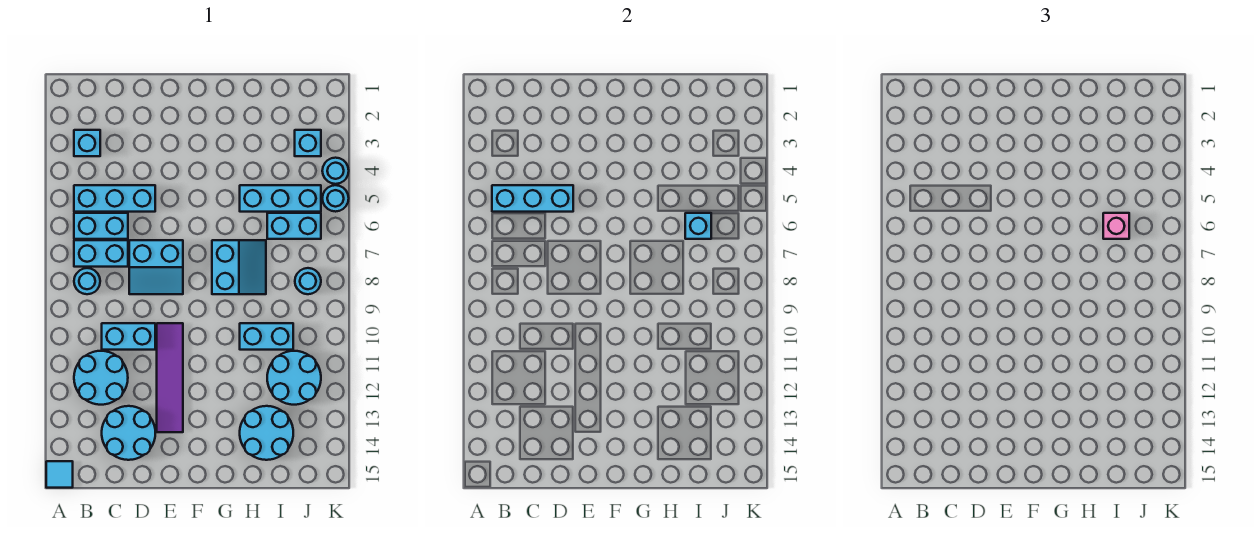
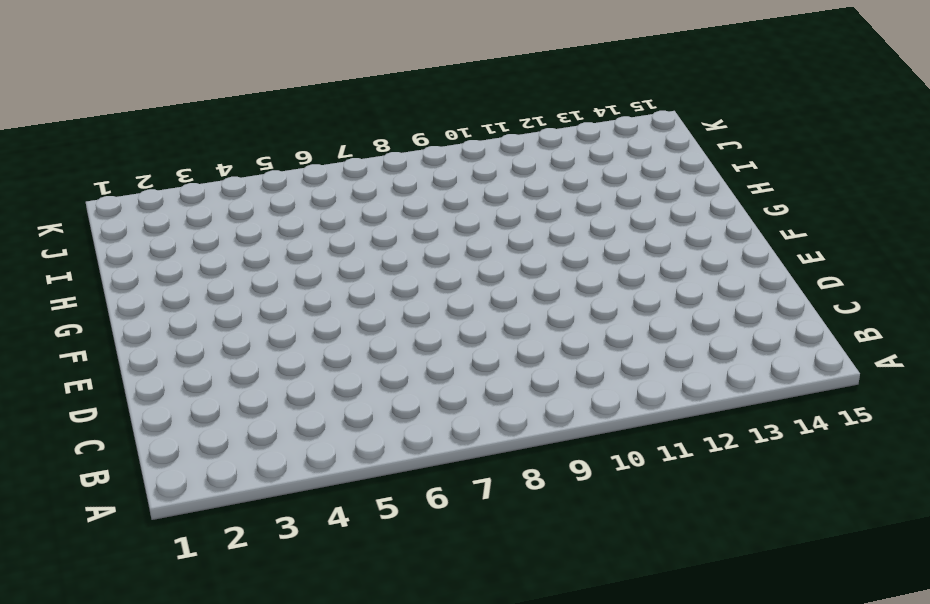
none -> cyan tile A15 level 1
none -> cyan brick B3 level 1
none -> cyan brick B5:D5 level 1

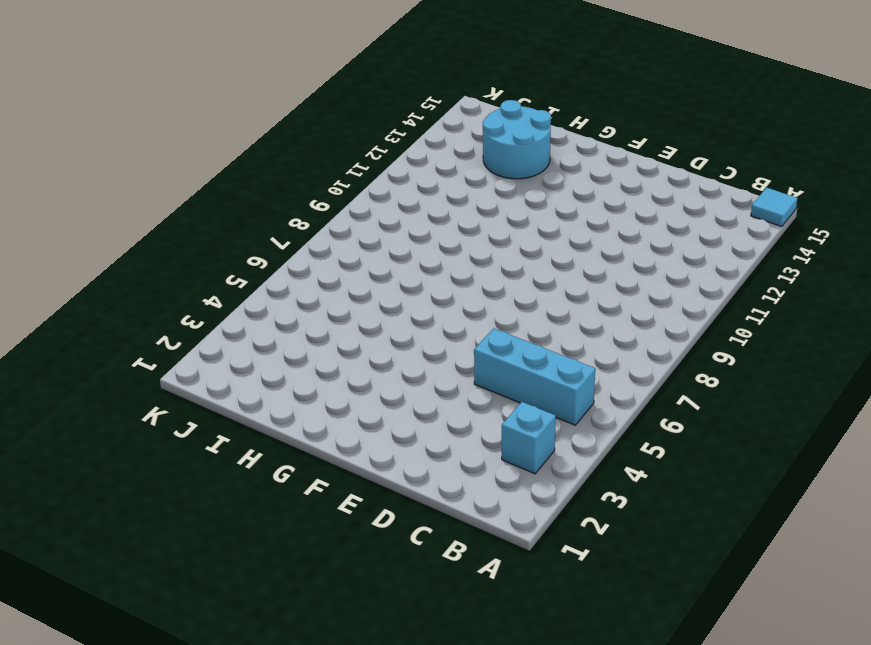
none -> cyan brick B6:C6 level 1
none -> cyan brick B7:C7 level 1
none -> cyan round brick B8 level 1

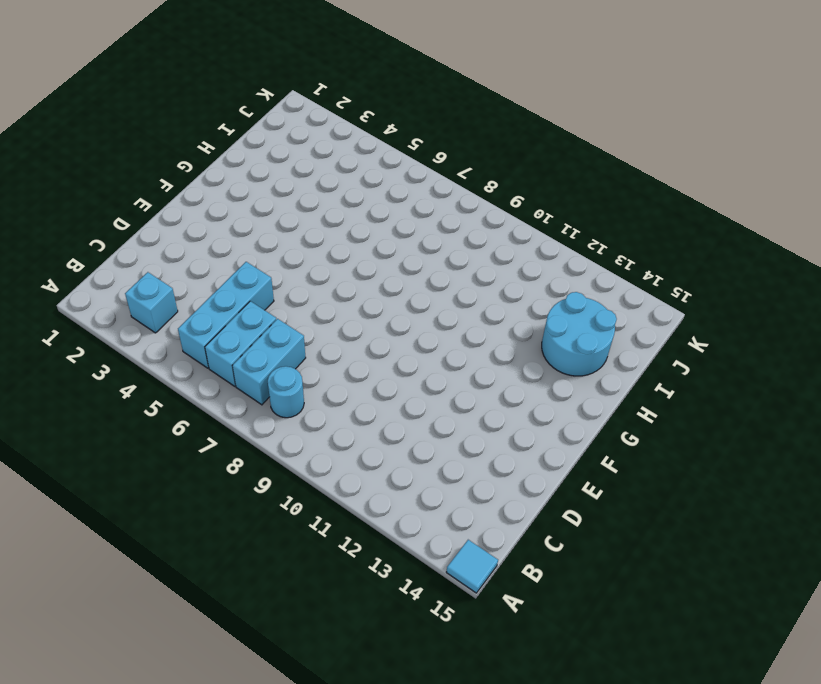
none -> cyan round brick B11:C12 level 1
none -> cyan brick C10:D10 level 1
none -> cyan round brick C13:D14 level 1

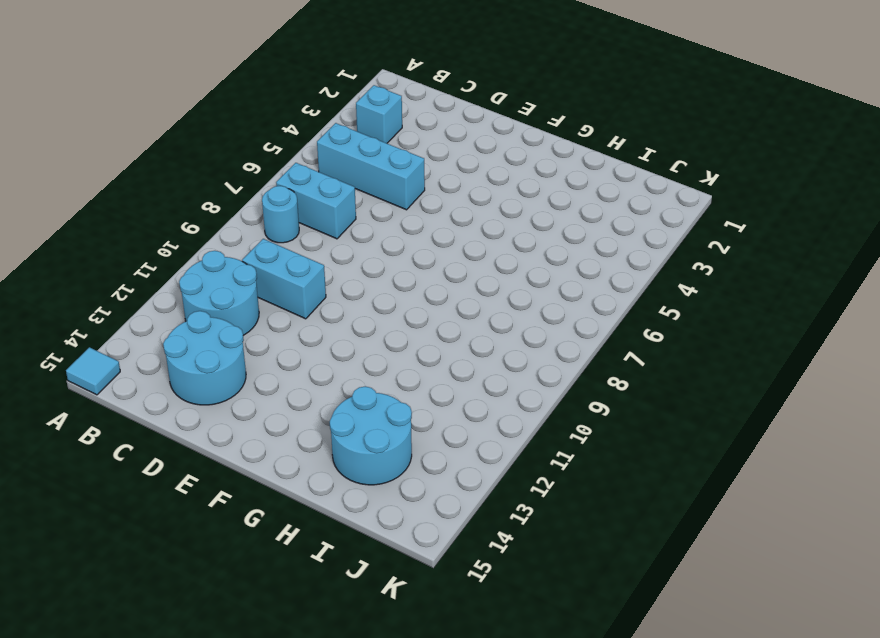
none -> cyan brick B6:C6 level 1
none -> cyan slope D7:E8 level 1 top 7
none -> purple tile E10:E13 level 1

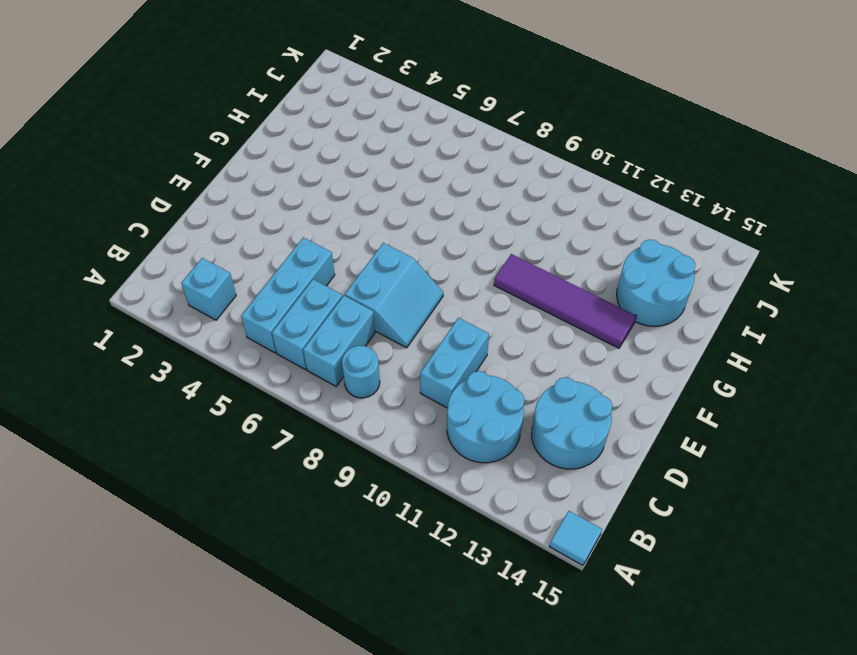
purple tile G10:G13 level 1 -> purple tile E10:E13 level 1
none -> cyan slope G7:H8 level 1 top G
none -> cyan brick H5:J5 level 1
none -> cyan brick H10:I10 level 1

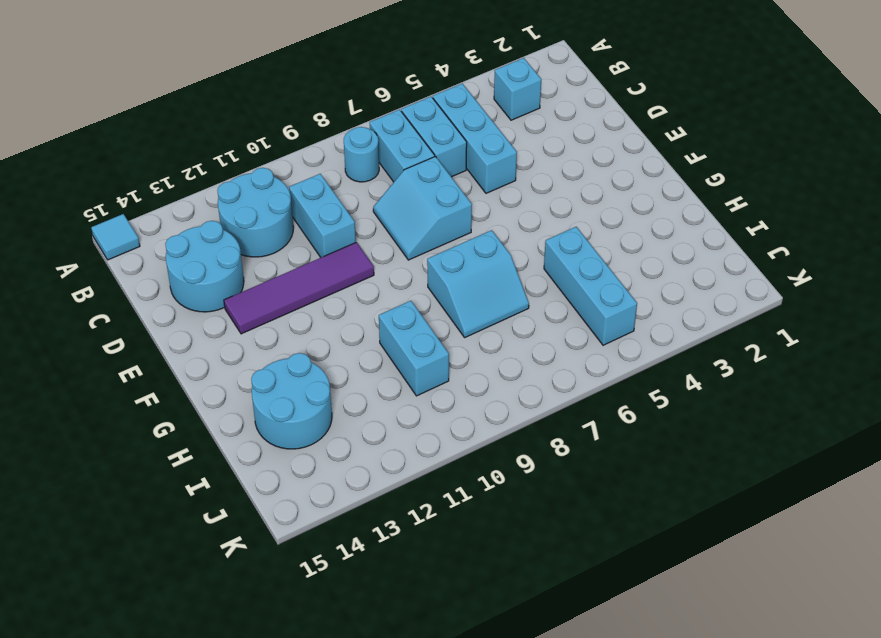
none -> cyan brick I6:J6 level 1
none -> cyan round brick I11:J12 level 1
none -> cyan brick J3 level 1

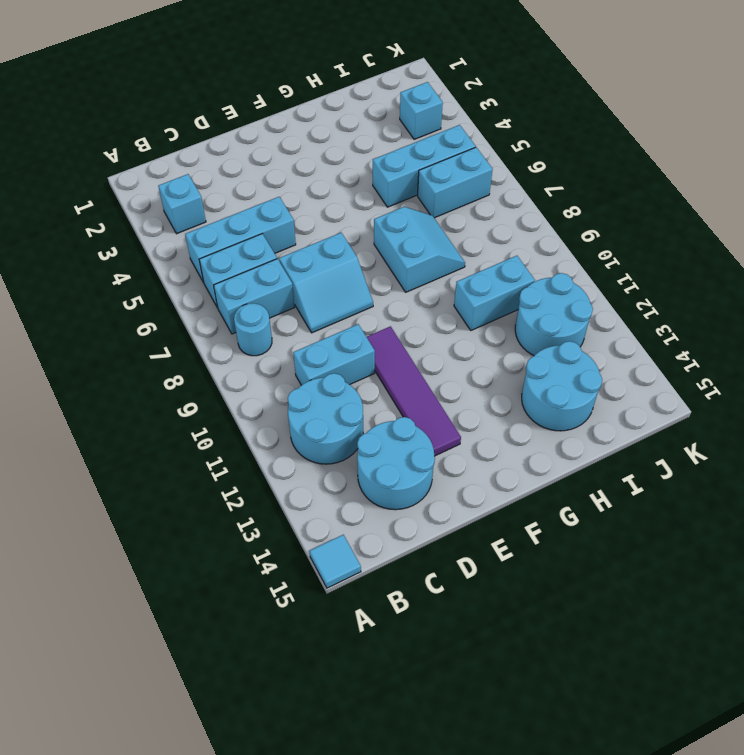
none -> cyan round brick J8 level 1
none -> cyan round brick K4 level 1
none -> cyan round brick K5 level 1

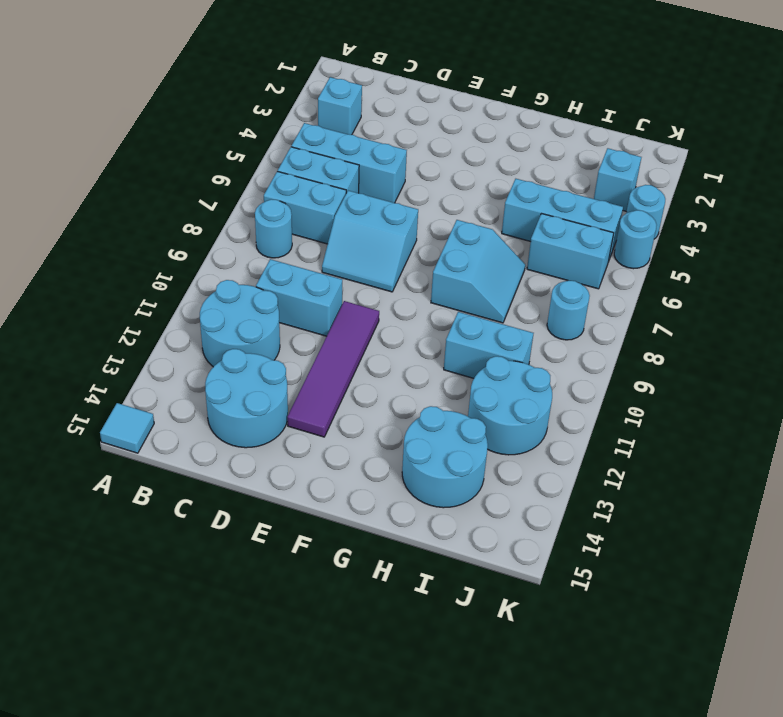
none -> cyan brick B5:D5 level 2
none -> cyan brick I6 level 2
none -> pink brick I6 level 3

